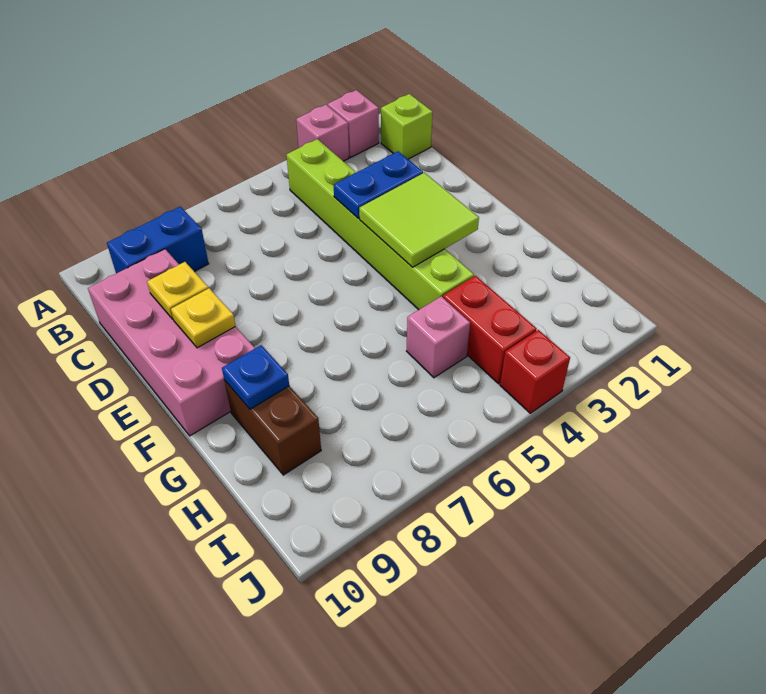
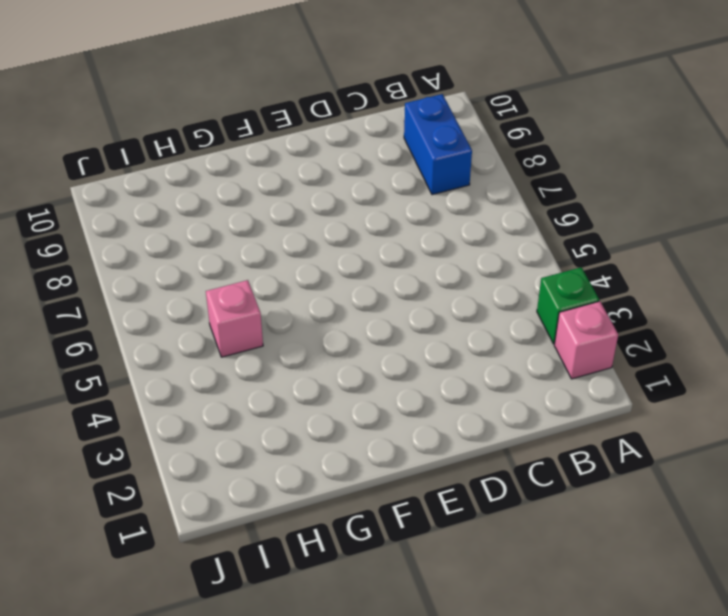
green brick A3 level 1 -> pink brick A3 level 1
none -> lime brick B1 level 1
none -> lime brick B4:G4 level 1
none -> pink brick C9:F10 level 1

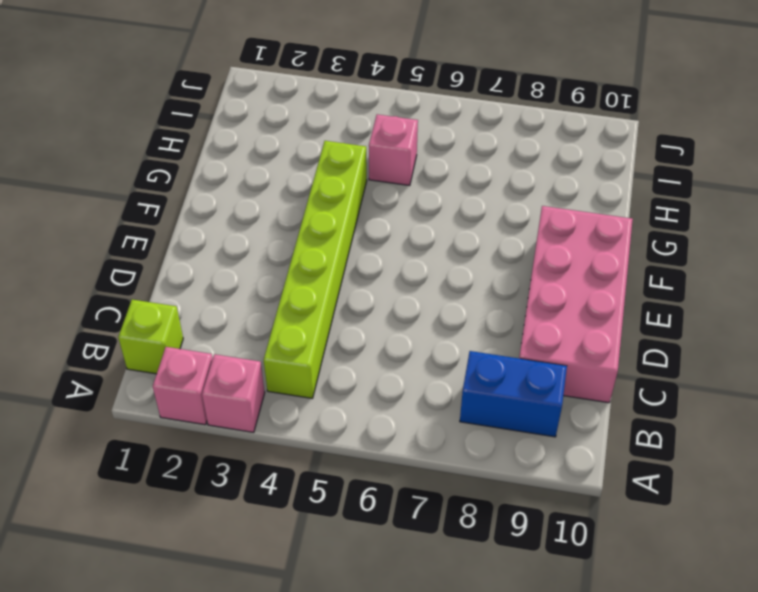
none -> brown brick G9:H9 level 1
none -> red brick H4:I4 level 1
none -> red brick J4 level 1

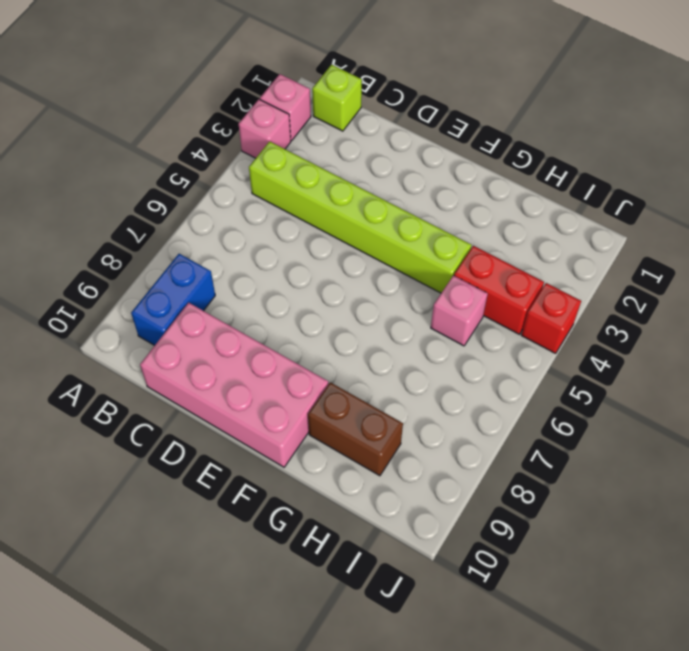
none -> blue plate D3:D4 level 2
none -> yellow plate D9 level 2
none -> lime tile E3:F4 level 2

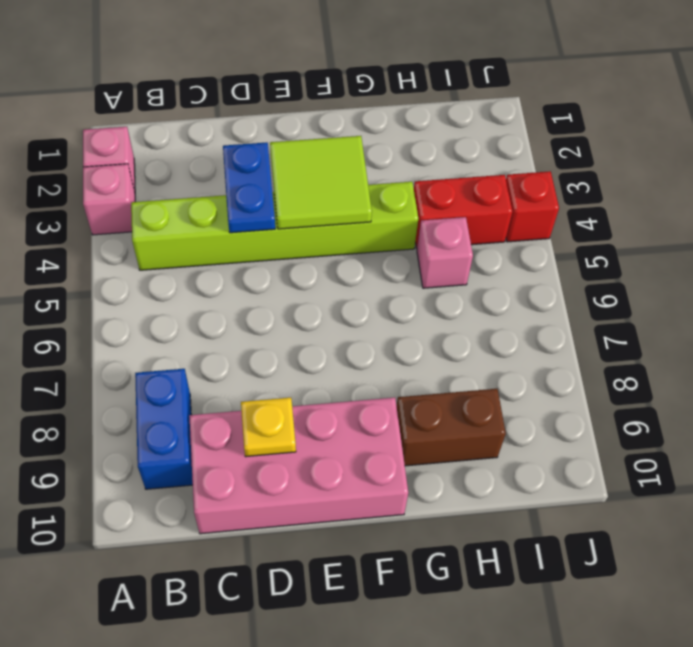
none -> lime brick B1 level 1
none -> yellow plate E9 level 2
none -> blue plate G9 level 2

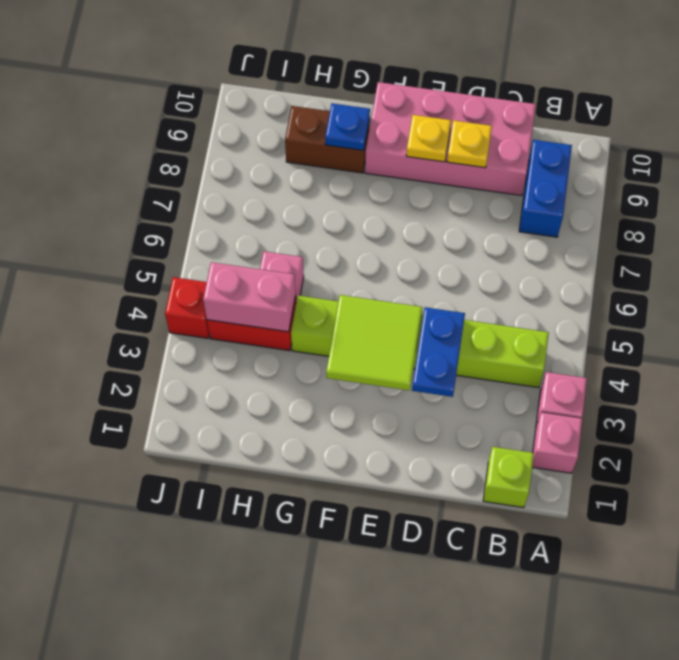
pink brick H4:I4 level 2 -> none

